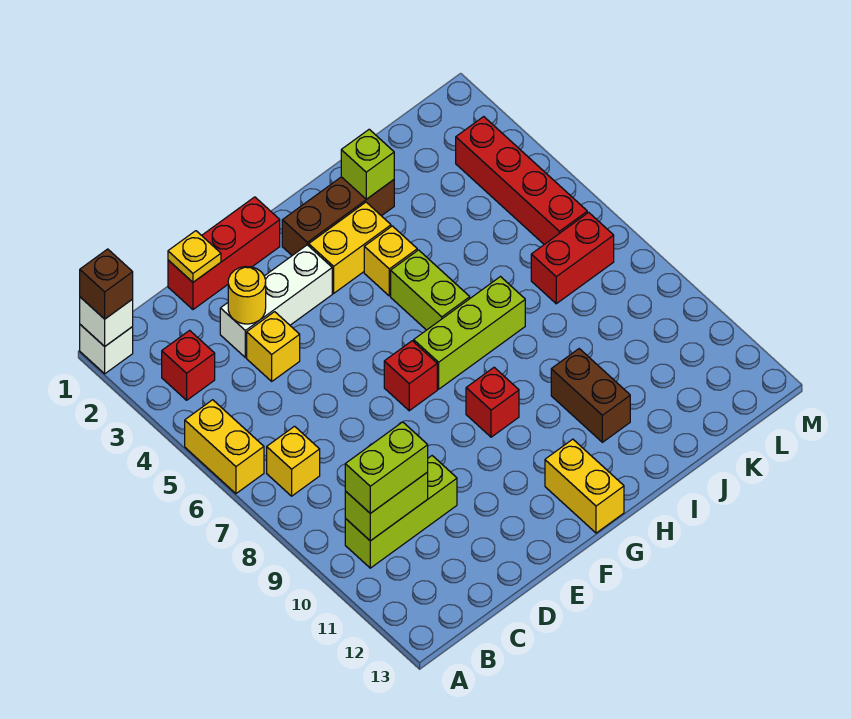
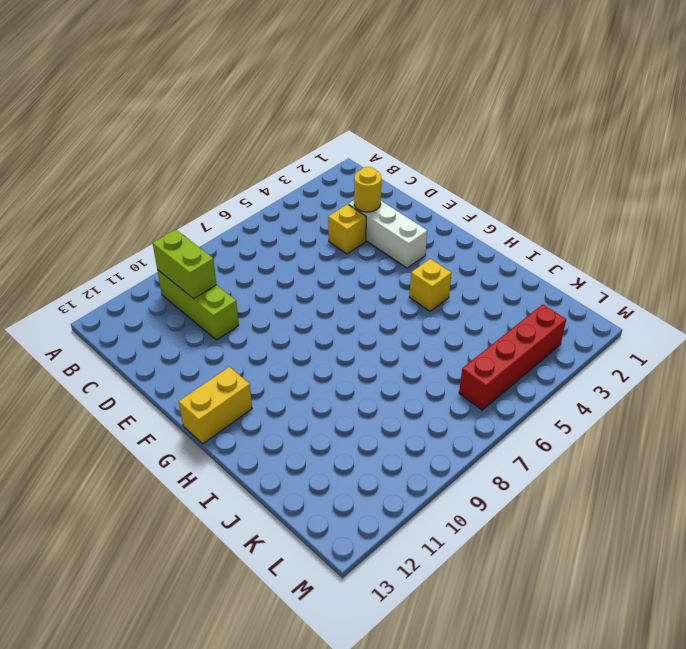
none -> white brick A1 level 1
none -> yellow brick A5:A6 level 1
none -> red brick B3 level 1

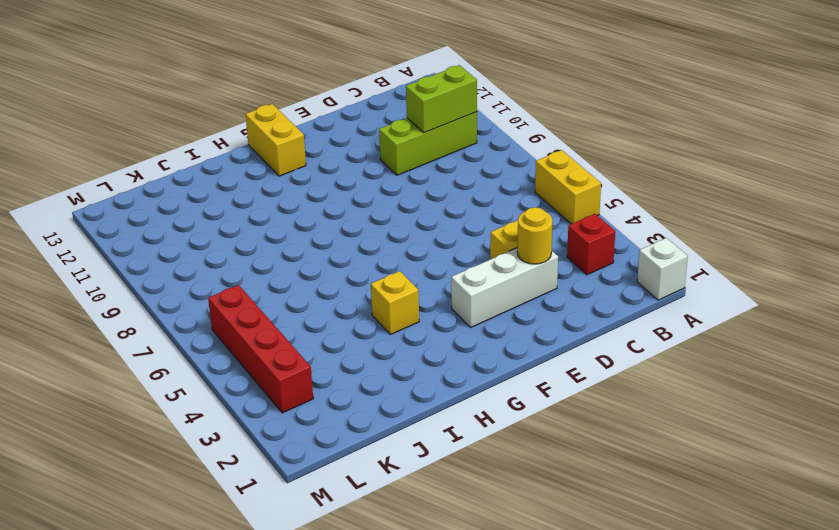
none -> yellow brick B7 level 1
none -> red brick D1:F1 level 1
none -> red brick F7 level 1

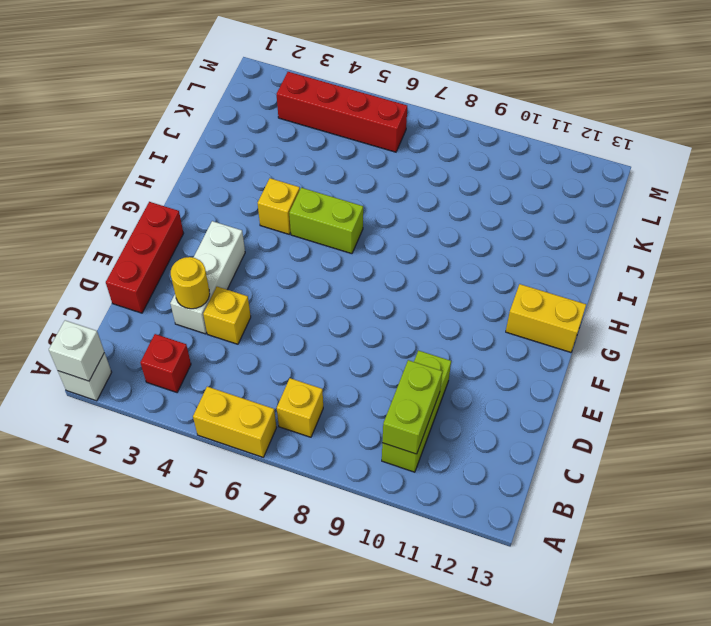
none -> red brick F7 level 1
none -> brown brick G2:I2 level 1
none -> yellow brick G3:H3 level 1

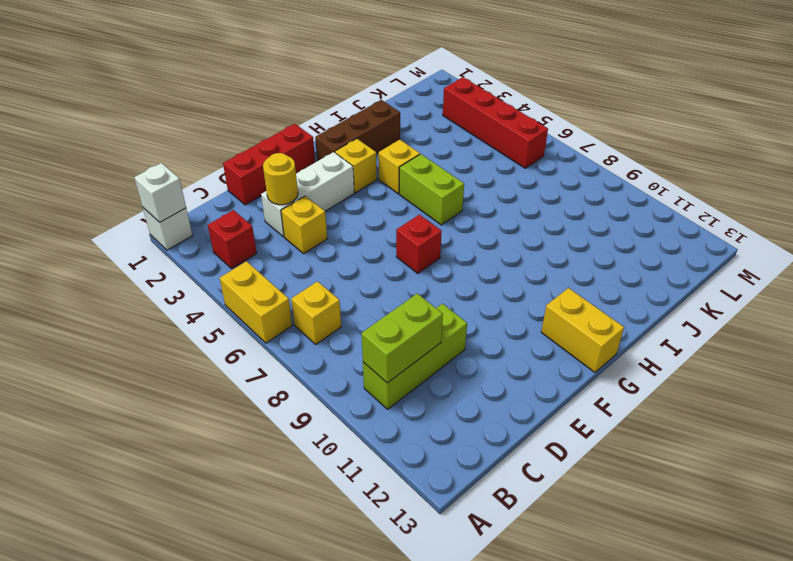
yellow brick G3 level 1 -> yellow brick G3:H3 level 1
none -> lime brick G7:I7 level 1
none -> red brick G9 level 1
none -> brown brick I10:I11 level 1

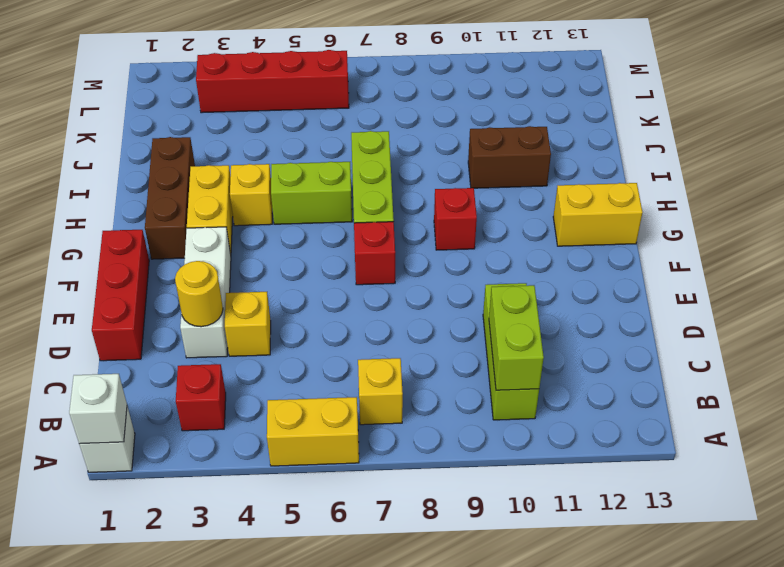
none -> red brick K7:L7 level 1
none -> yellow plate D1 level 2
none -> lime brick I2 level 2

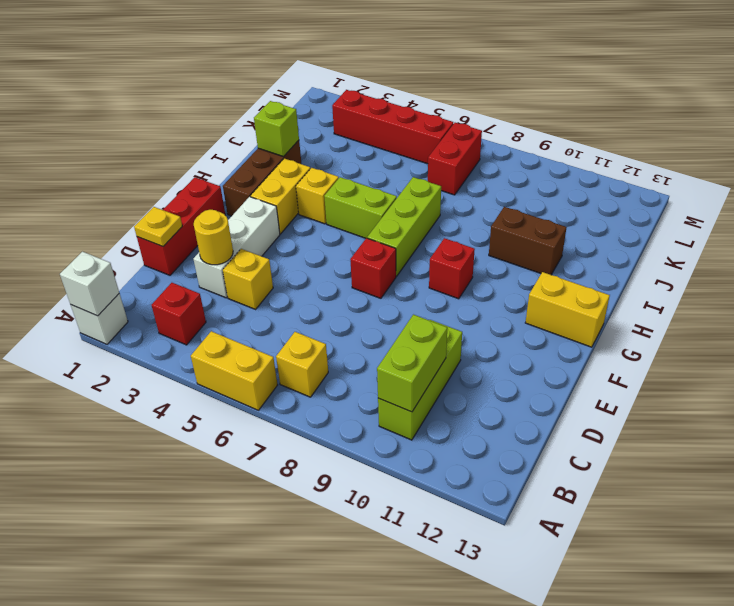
none -> brown brick A1 level 3
none -> lime brick B10:C10 level 3

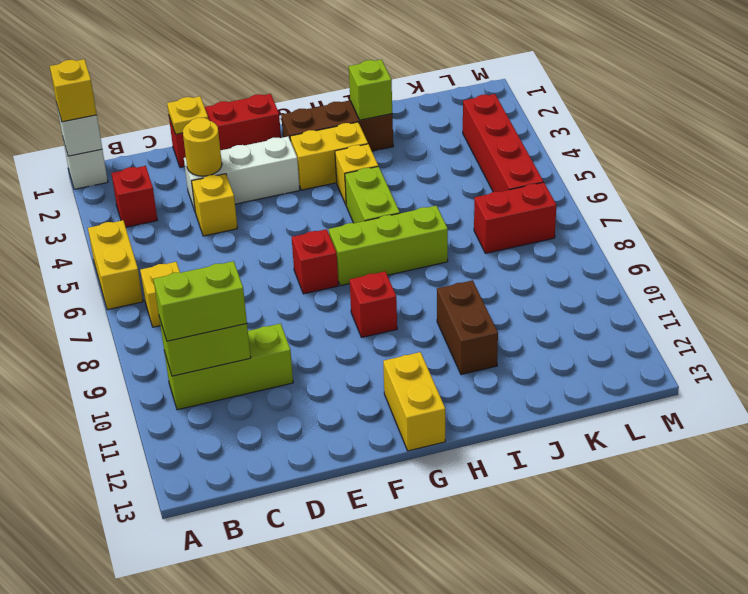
yellow brick A1 level 3 -> brown brick A1 level 3

